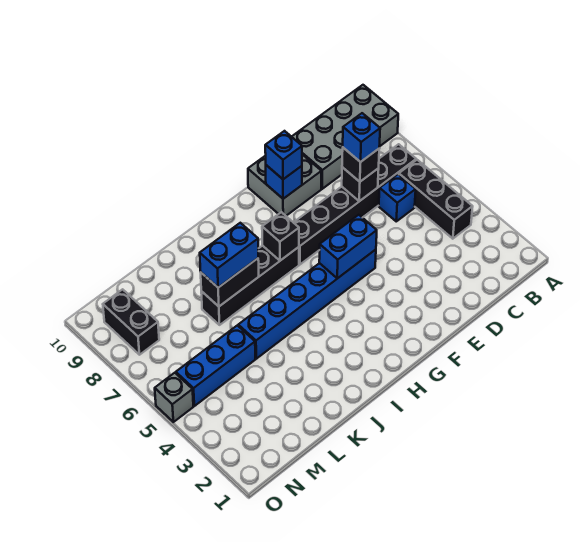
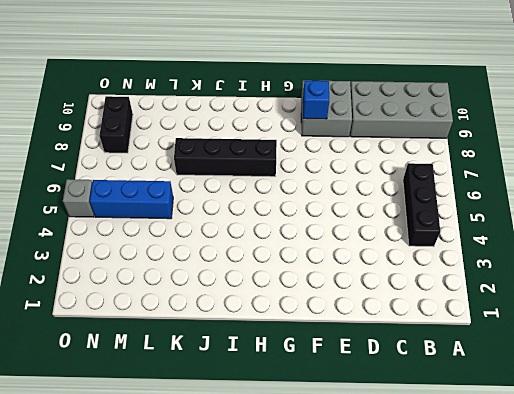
none -> black brick B7:G7 level 1
none -> blue brick C6 level 1
none -> blue brick F5:K5 level 1

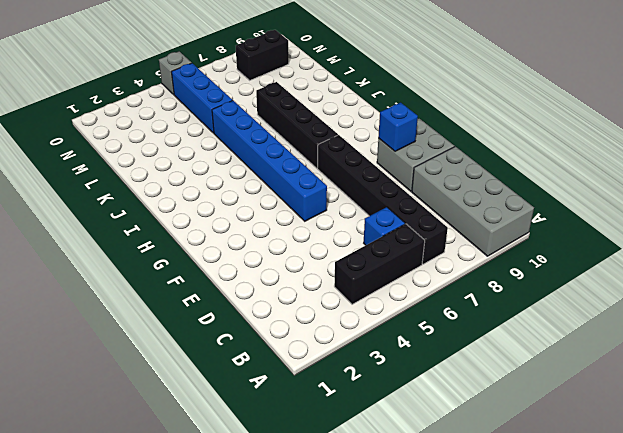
none -> black brick D7 level 2
none -> blue brick F5:G5 level 2
none -> black brick H7 level 2

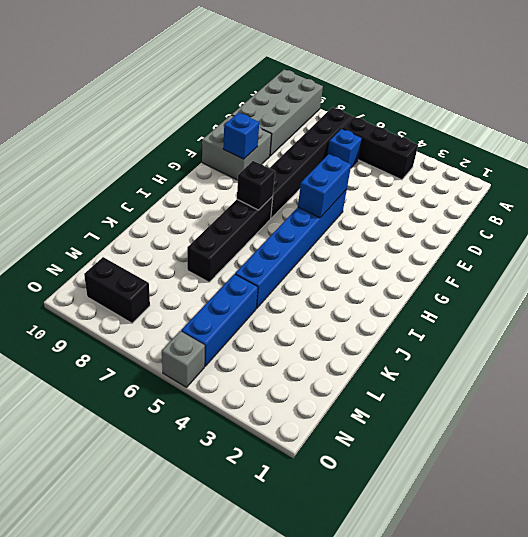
none -> black brick D7 level 2
none -> black brick J7:K7 level 2
none -> black brick D7 level 3

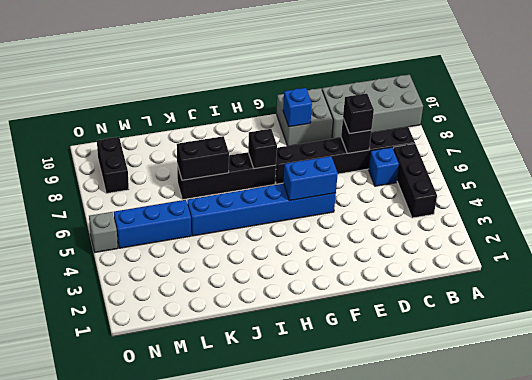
none -> blue brick F9 level 3
none -> blue brick J7:K7 level 3
none -> blue brick D7 level 4

